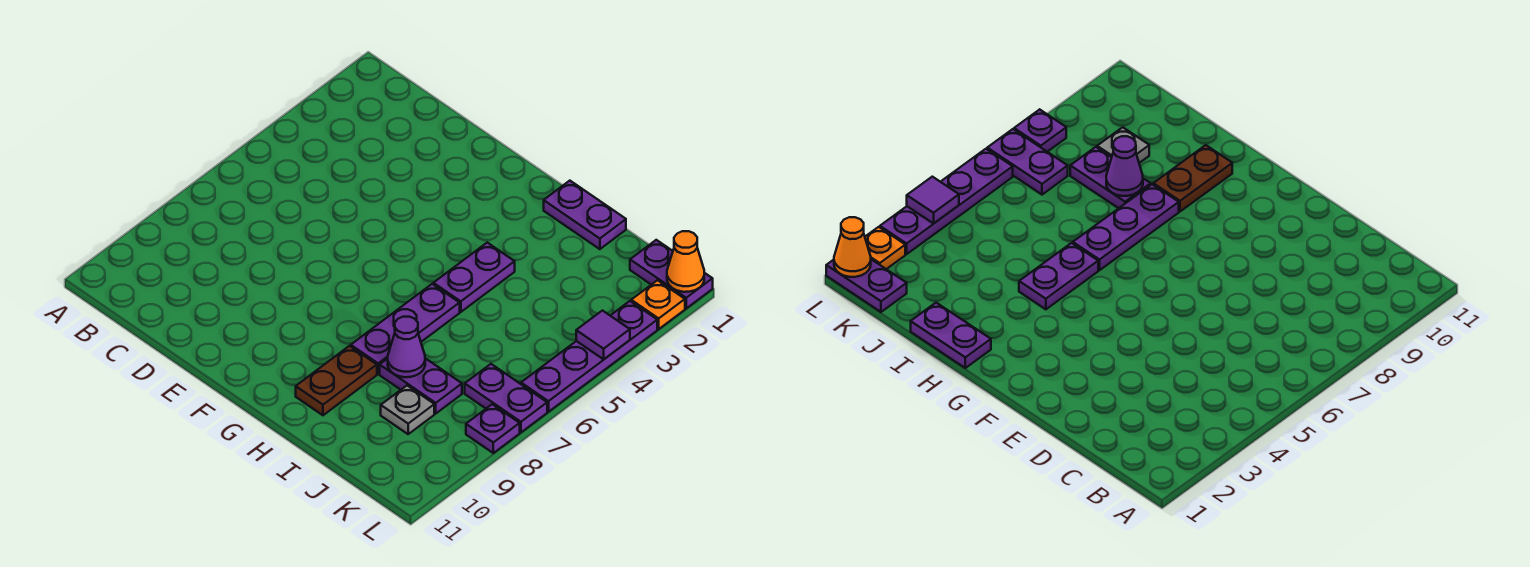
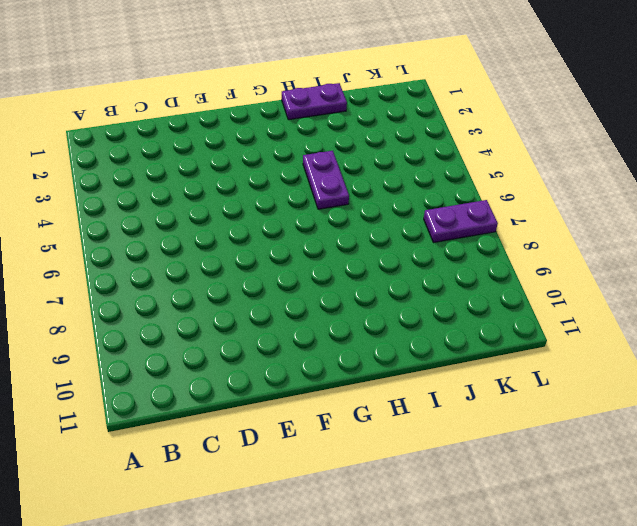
none -> purple plate H6:H8 level 1
none -> brown plate H9:H10 level 1
none -> purple plate I8:J8 level 1

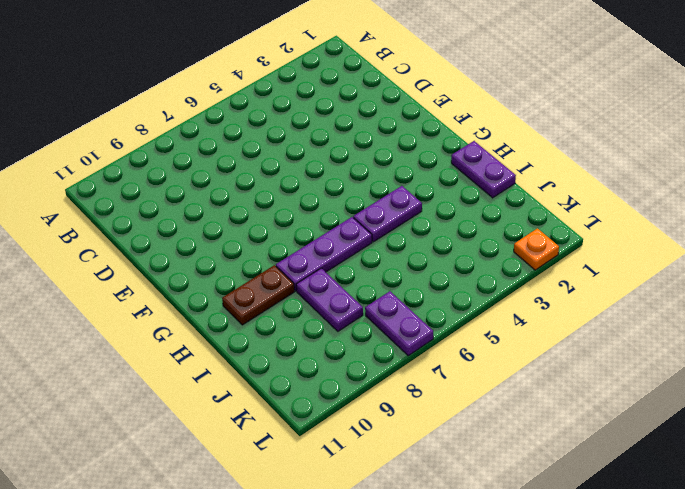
none -> grey plate J9 level 1
none -> purple plate K1:L1 level 1
none -> purple plate L3:L6 level 1

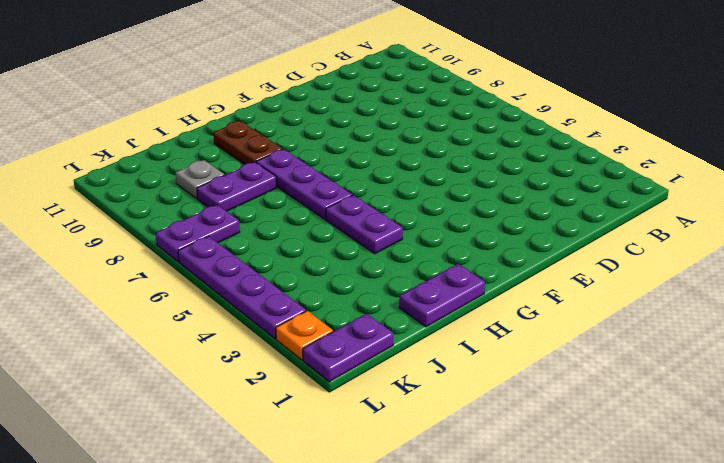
none -> purple plate L8 level 1
none -> purple cone I8 level 2
none -> orange cone L1 level 2

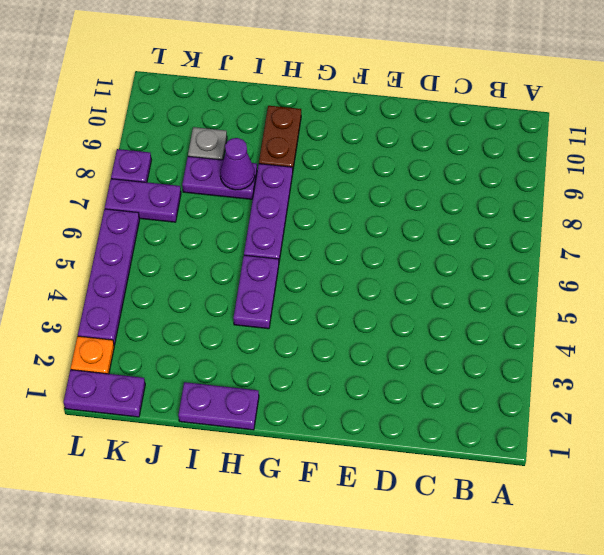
none -> orange cone L1 level 2
none -> purple tile L4 level 2

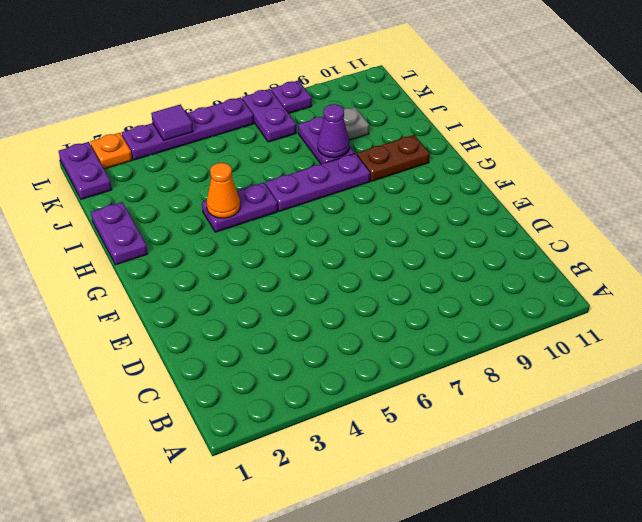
orange cone H4 level 2 -> orange cone L1 level 2

